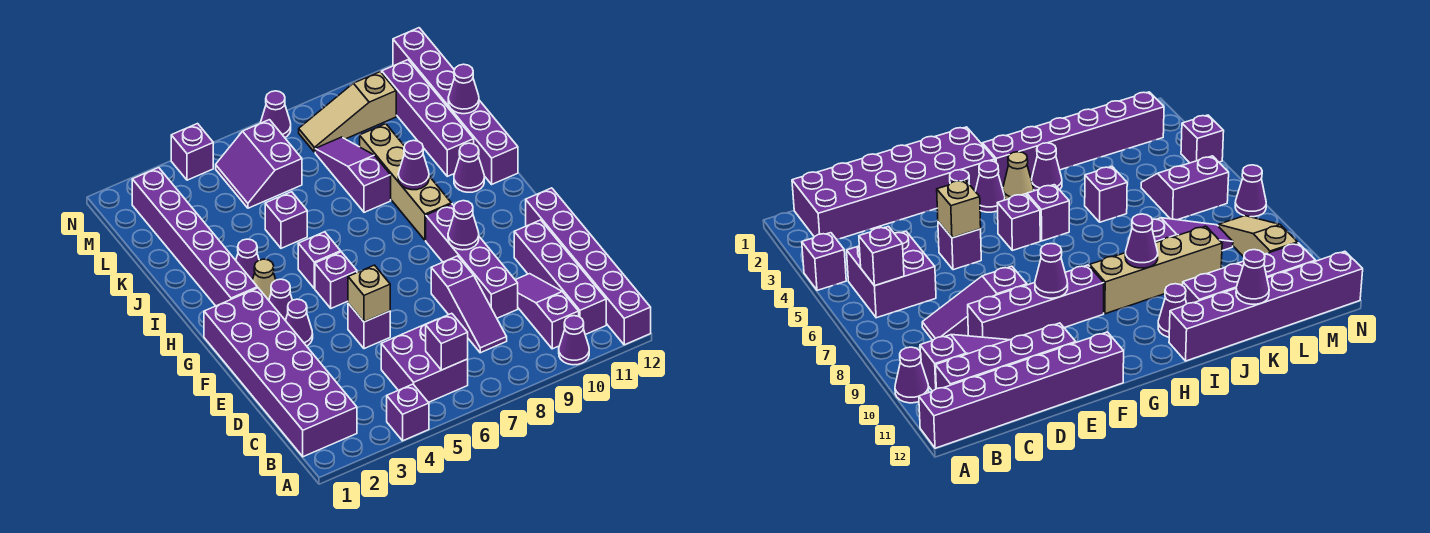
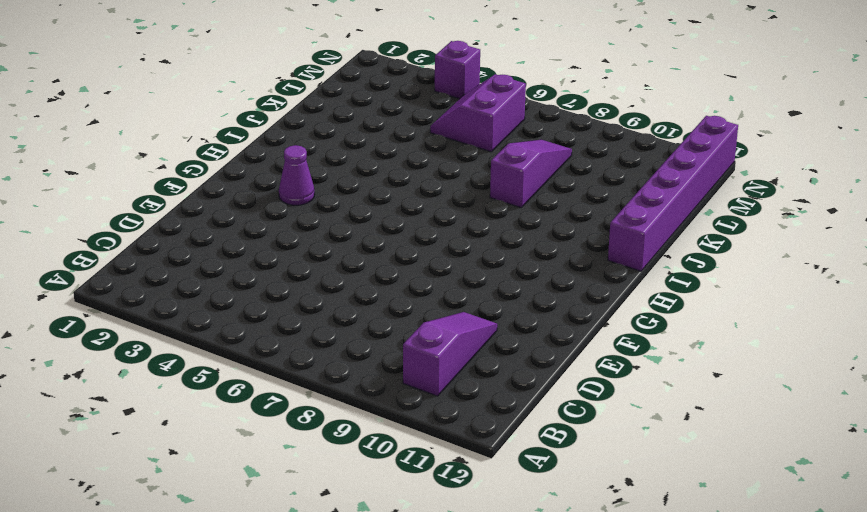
none -> purple brick A4 level 1
none -> purple cone A10 level 1
none -> purple brick A12:F12 level 1
none -> purple brick B1:G2 level 1

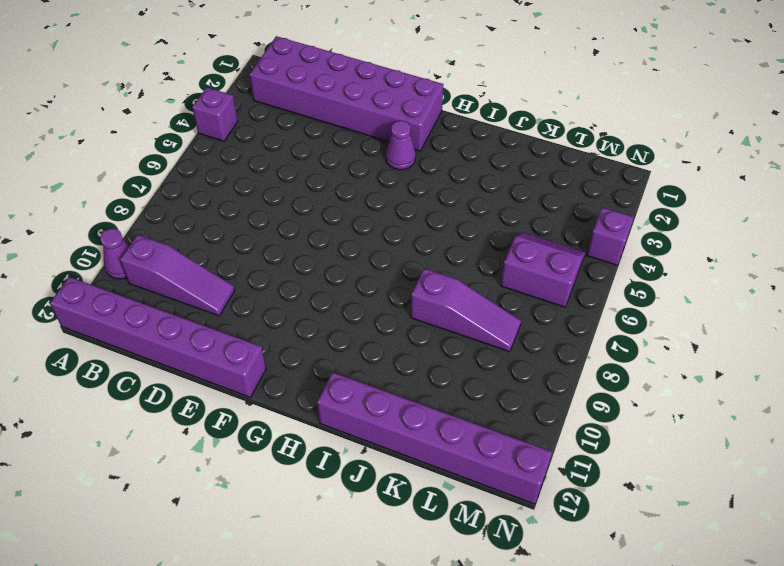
none -> purple brick B5:C6 level 1
none -> purple brick B11:E11 level 1
none -> purple slope C8:E8 level 1 top E
none -> purple brick D9:G9 level 1

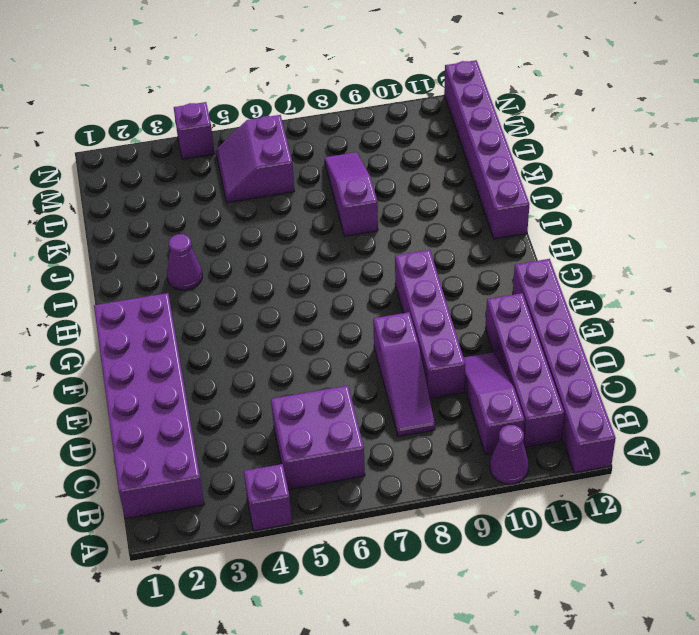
none -> purple brick E5 level 1
none -> purple cone F3 level 1
none -> purple cone G3 level 1
none -> purple brick G5 level 1

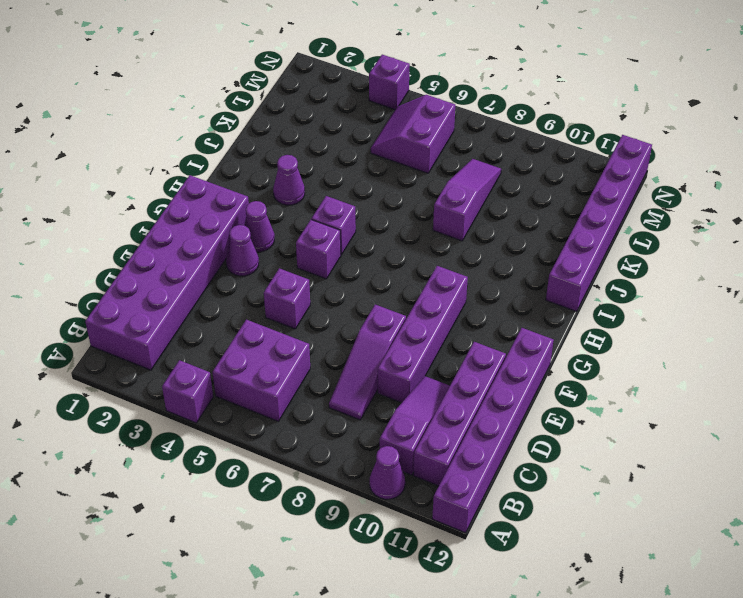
none -> purple brick H2:M2 level 1
none -> tan cone H3 level 1
none -> tan brick H9:K9 level 1
none -> purple cone I11 level 1

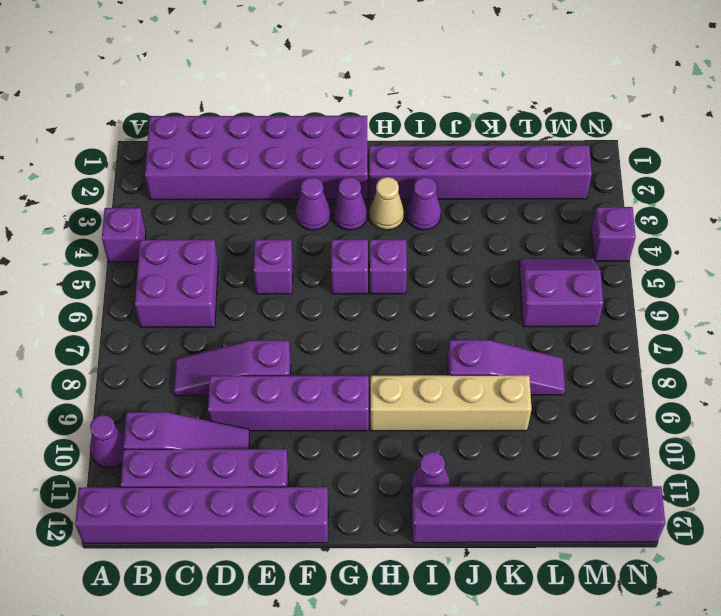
none -> purple brick J5 level 1
none -> purple brick J11:M11 level 1
none -> tan slope M8:M10 level 1 top 10
none -> purple cone N7 level 1

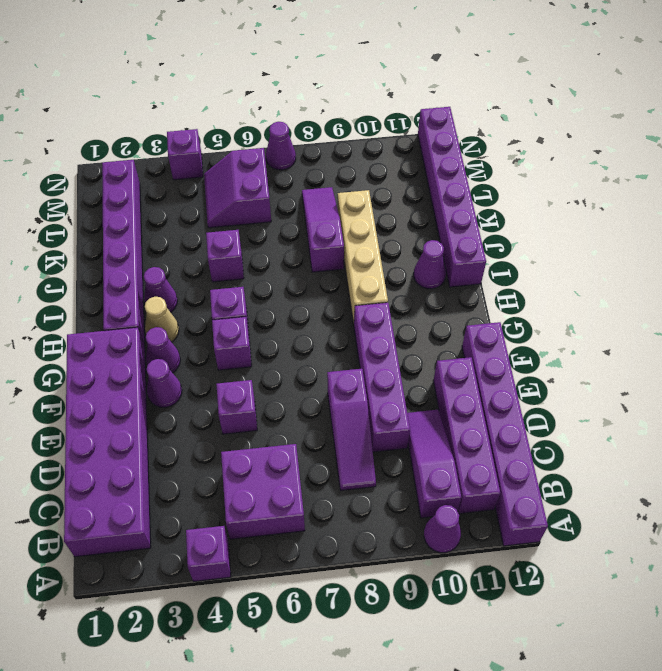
none -> purple brick J11:M11 level 1
none -> tan slope M8:M10 level 1 top 10
none -> purple brick B6 level 2
none -> tan brick E5 level 2

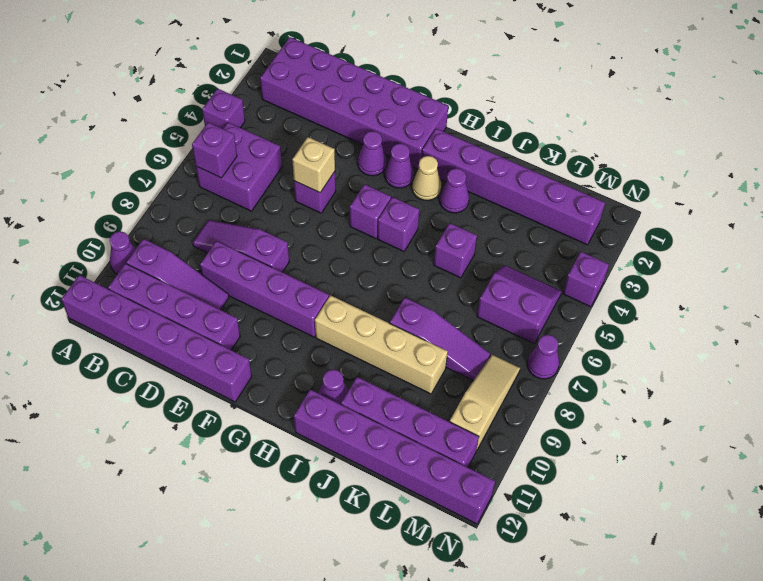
none -> purple cone F9 level 2
none -> purple cone I9 level 2
none -> purple cone K12 level 2

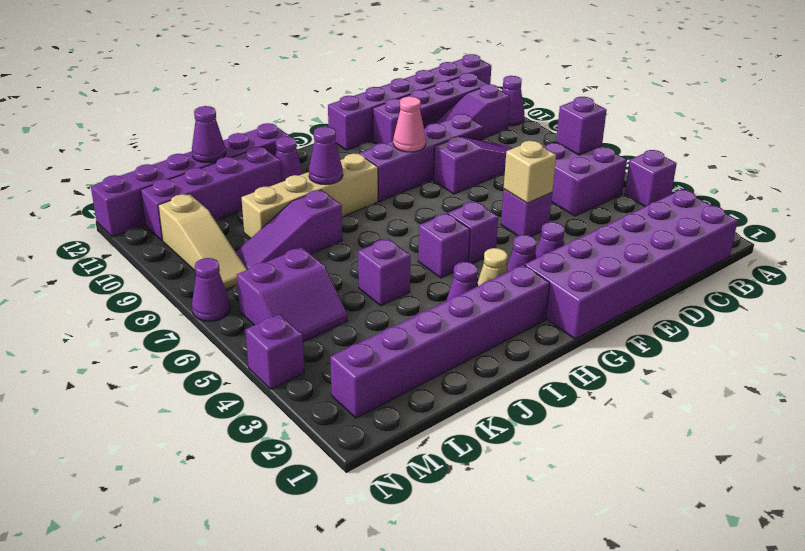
pink cone F9 level 2 -> purple cone F9 level 2

